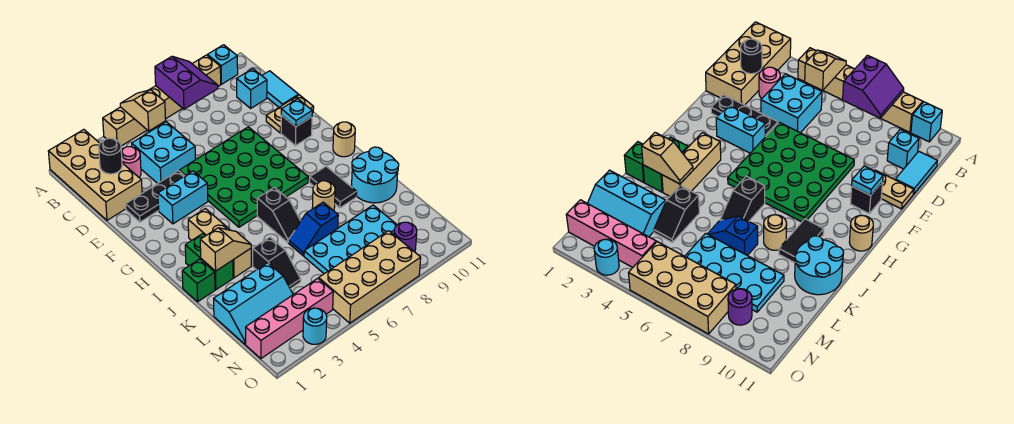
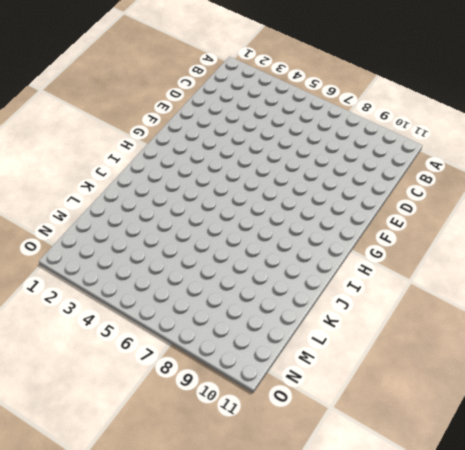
none -> tan brick A1:D2 level 1
none -> tan brick A4:A9 level 1
none -> cyan brick A10 level 1
none -> pink round brick C3 level 1

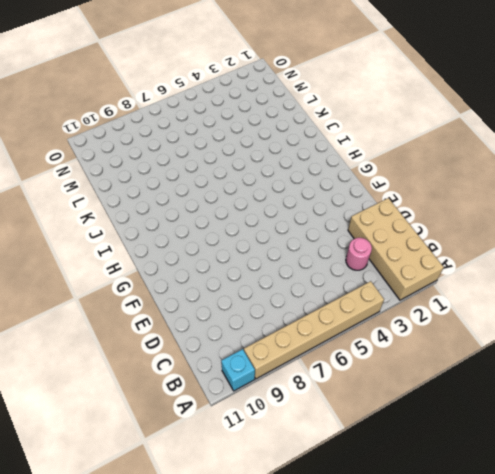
none -> cyan brick C4:D5 level 1
none -> cyan brick C10 level 1
none -> cyan tile C11:D11 level 1
none -> black plate E2:E4 level 1

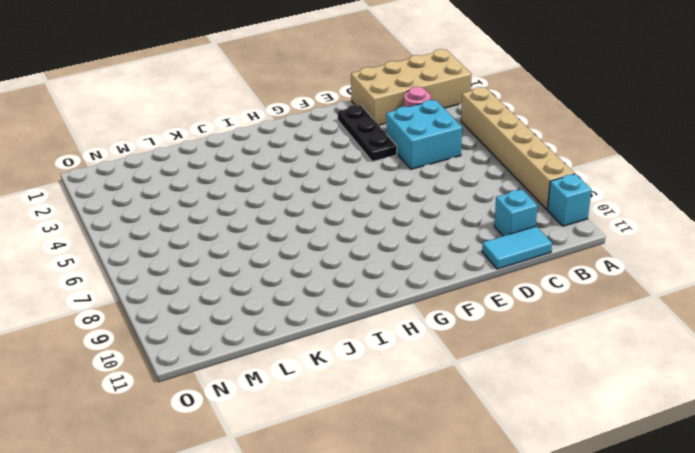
none -> green plate E5:H8 level 1
none -> tan plate E10:E11 level 1
none -> cyan brick F3:F4 level 1
none -> black brick F10 level 1

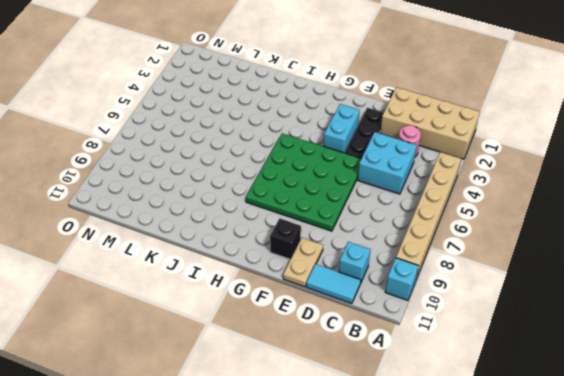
none -> tan brick H3:J3 level 1
none -> tan round brick H11 level 1
none -> green brick I2:J2 level 1
none -> black slope I6:J6 level 1 top I

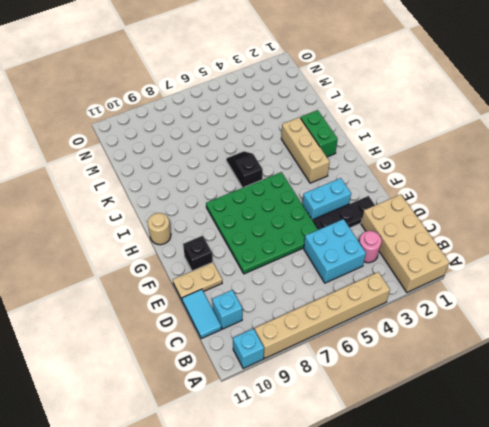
none -> black tile I9:J9 level 1
none -> green brick J1 level 1
none -> tan round brick J8 level 1
none -> cyan round brick J10:K11 level 1

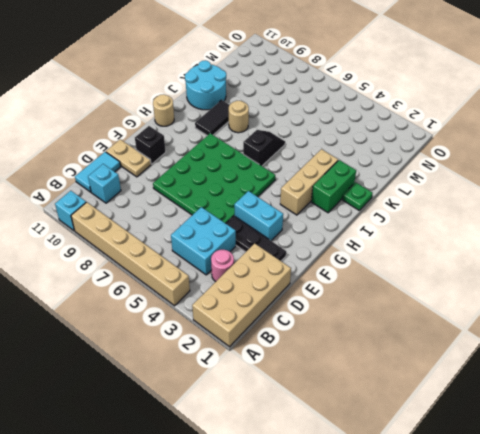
green plate J1 level 1 -> green brick J1 level 1
none -> black slope K4:L4 level 1 top K
none -> blue slope K6:K7 level 1 top 7
none -> cyan slope L1:M3 level 1 top L
none -> cyan plate L6:M9 level 1

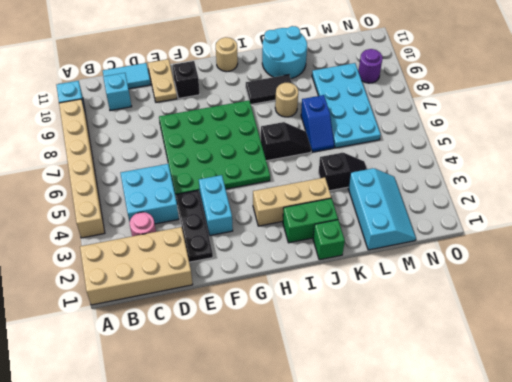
none -> pink brick N1:N4 level 1
none -> tan brick N5:O8 level 1
none -> cyan round brick O3 level 1
none -> tan slope A5:B5 level 2 top B

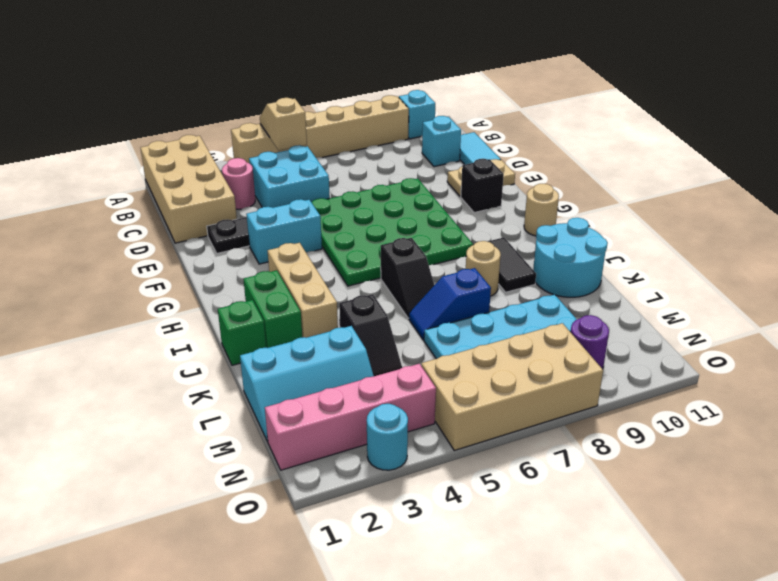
none -> purple slope A7:B8 level 2 top 7
none -> black round brick C2 level 2
none -> cyan plate F10 level 2
none -> tan slope J2:J3 level 2 top 2

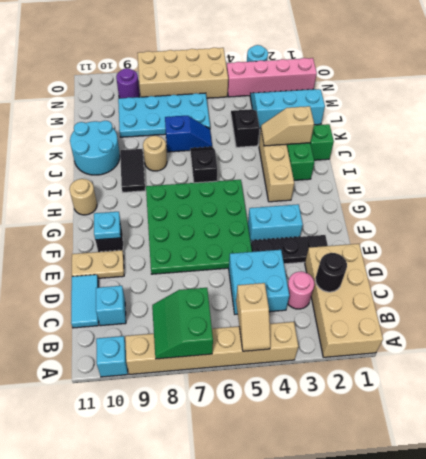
green slope A7:B8 level 2 top 7 -> purple slope A7:B8 level 2 top 7

